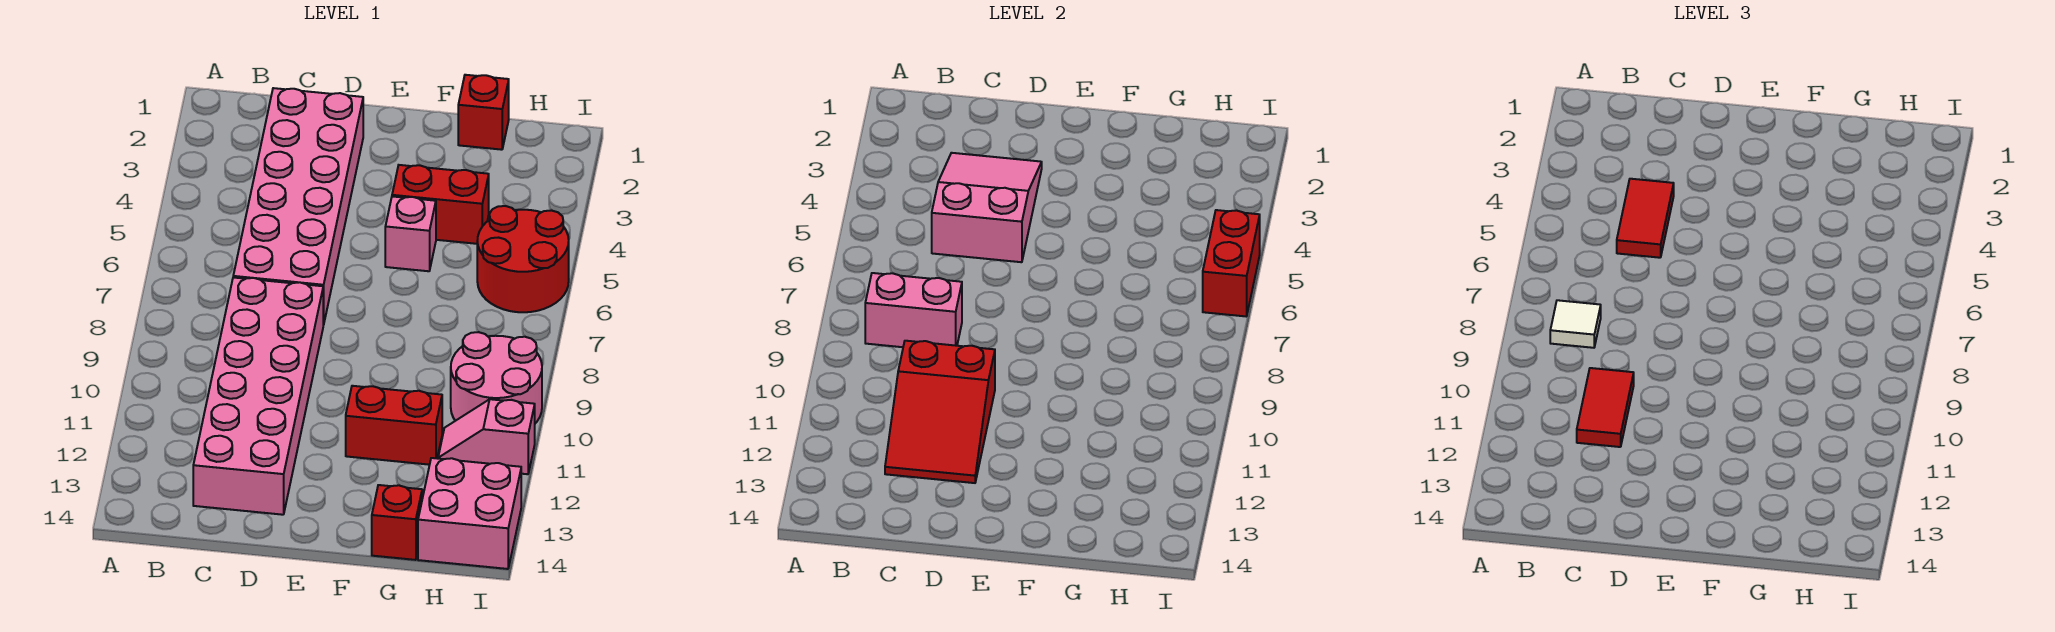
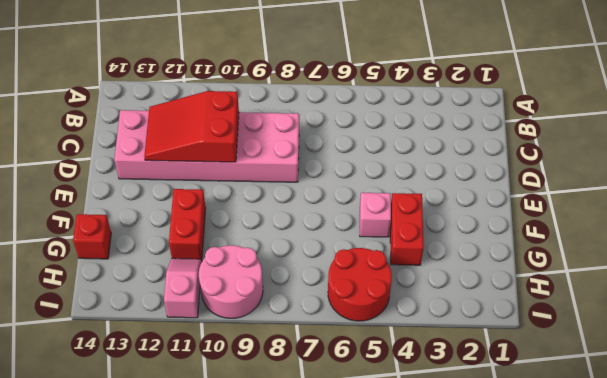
none -> pink brick C2:D7 level 1
none -> red brick G1 level 1
none -> pink brick H13:I14 level 1

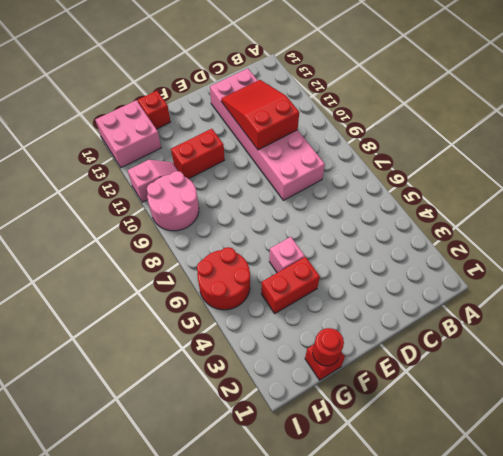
red round brick G1 level 2 -> none
none -> pink brick C2:D7 level 1
none -> pink brick B8:C8 level 2
none -> pink slope C3:D5 level 2 top 5

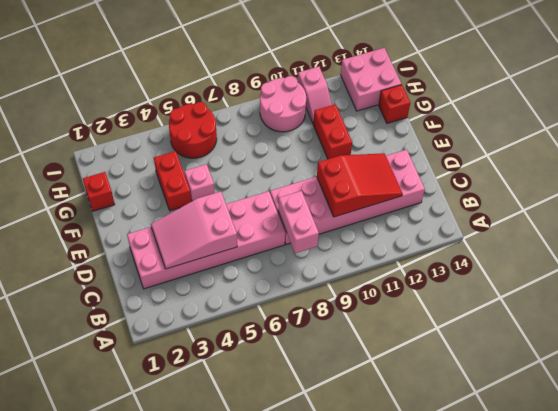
none -> red brick I5:I6 level 2
none -> white tile B8 level 3
none -> red tile C4:C5 level 3

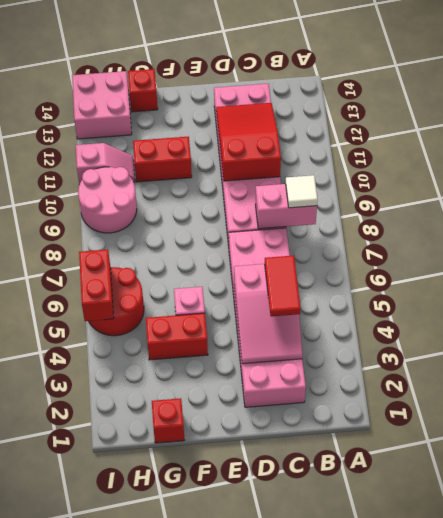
none -> red tile C10:C11 level 3

